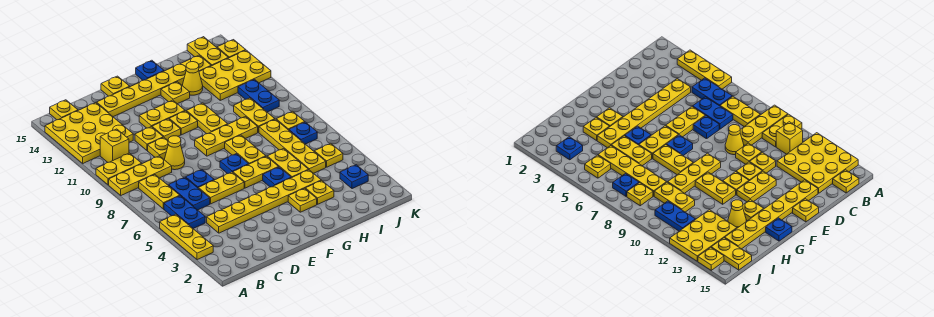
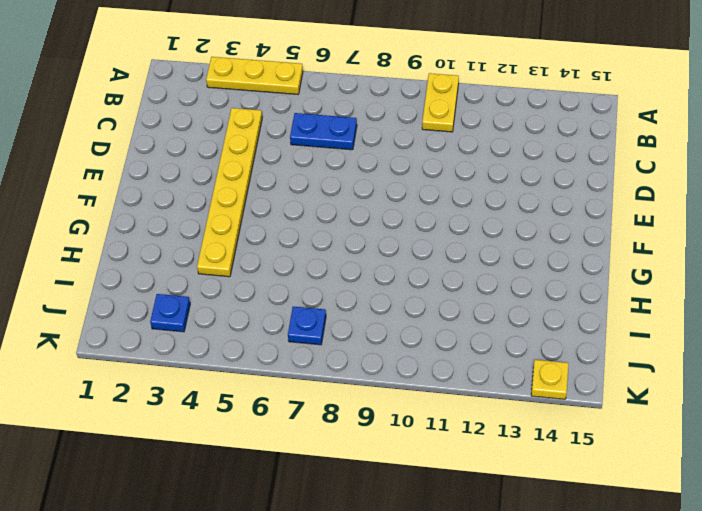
none -> yellow plate A9:C9 level 1
none -> yellow plate A12:C14 level 1
none -> blue plate B5:B6 level 1
none -> yellow plate B7:B8 level 1

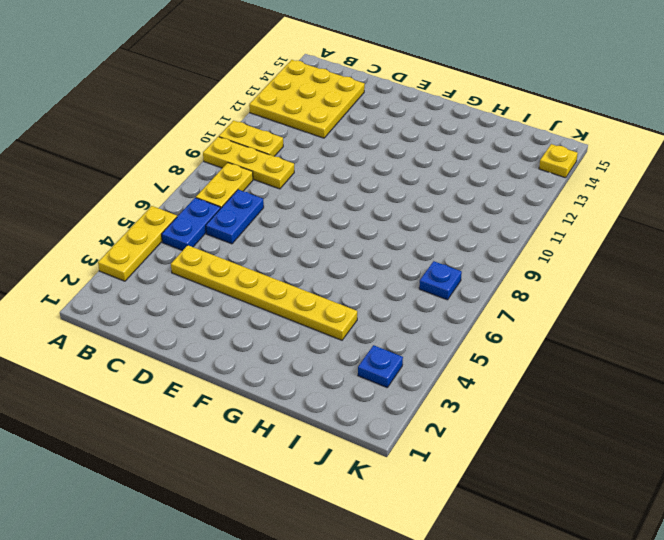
none -> yellow brick B11 level 1
none -> yellow plate B15 level 1
none -> yellow plate D6:E6 level 1
none -> blue plate D7 level 1

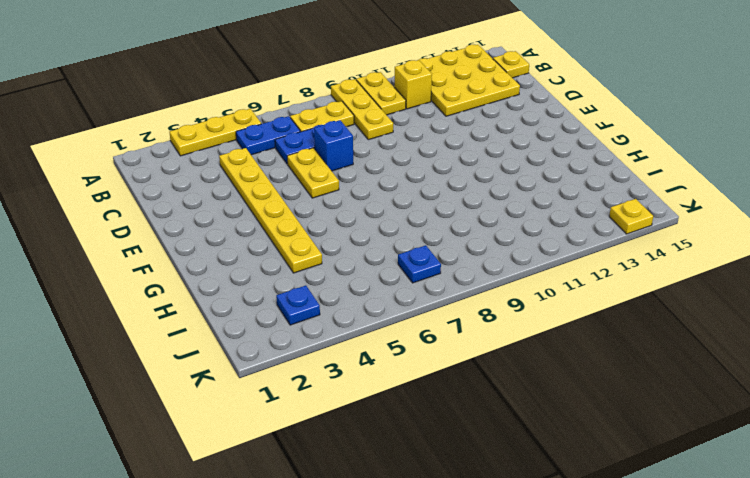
blue brick D7 level 1 -> blue plate D7 level 1
none -> yellow cone D9 level 1
none -> yellow plate D10 level 1
none -> yellow plate D11 level 1
none -> yellow plate D14:I14 level 1

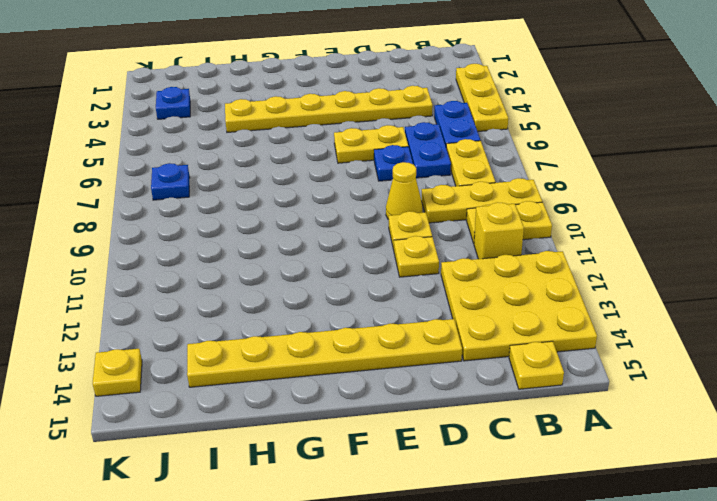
none -> yellow plate E11 level 1
none -> yellow plate E12:F12 level 1
none -> yellow plate E15 level 1
none -> yellow plate F6:G6 level 1

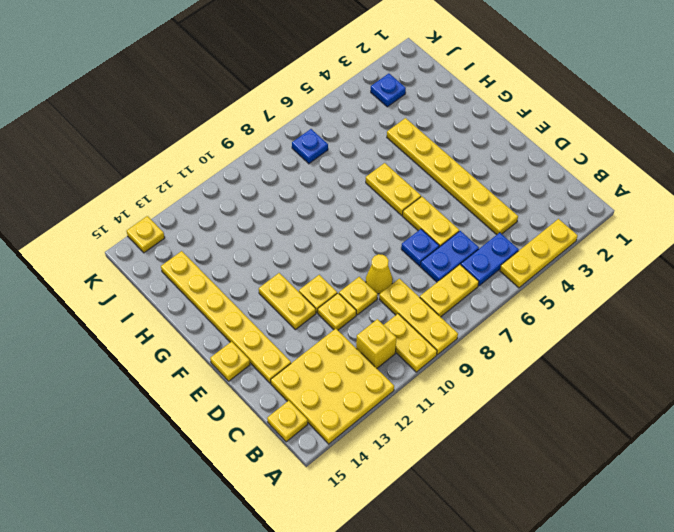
none -> blue plate F7 level 1
none -> yellow plate F9:H9 level 1
none -> yellow plate F11 level 1
none -> yellow plate G3 level 1

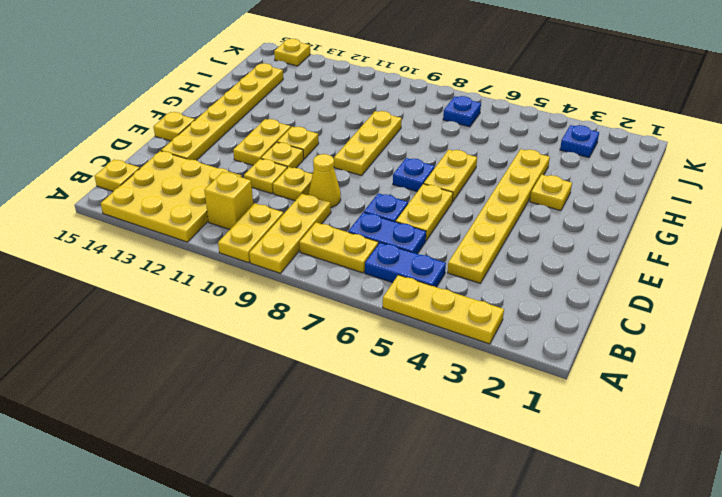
none -> blue plate G5 level 1
none -> yellow plate G7:G8 level 1
none -> yellow plate G10:G11 level 1
none -> yellow plate G13 level 1

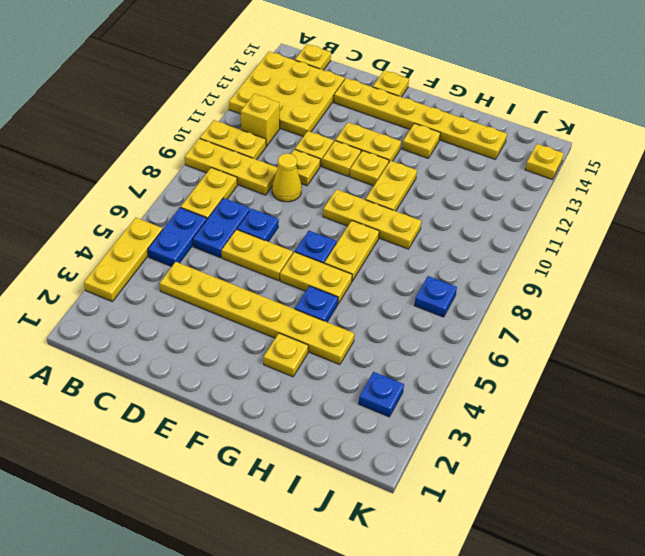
none -> blue plate G15 level 1
none -> yellow plate H3 level 1
none -> yellow plate H5:H6 level 1
none -> yellow cone H13 level 1

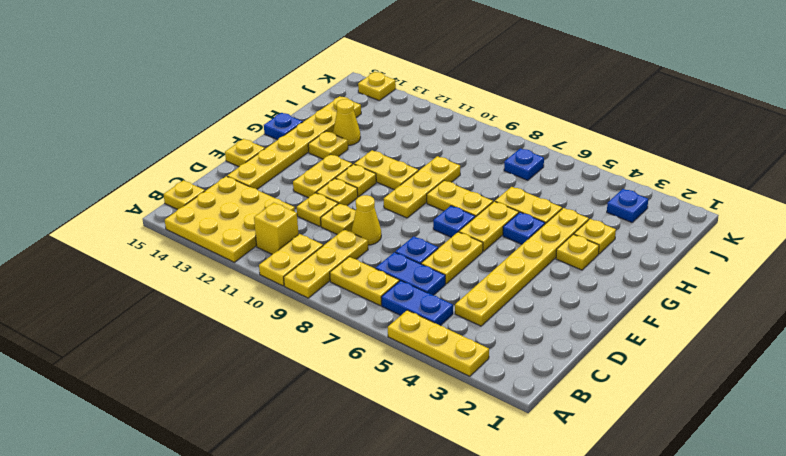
none -> yellow plate I5:I8 level 1
none -> yellow plate I9:I10 level 1
none -> yellow plate I12:K13 level 1
none -> yellow plate J5 level 1

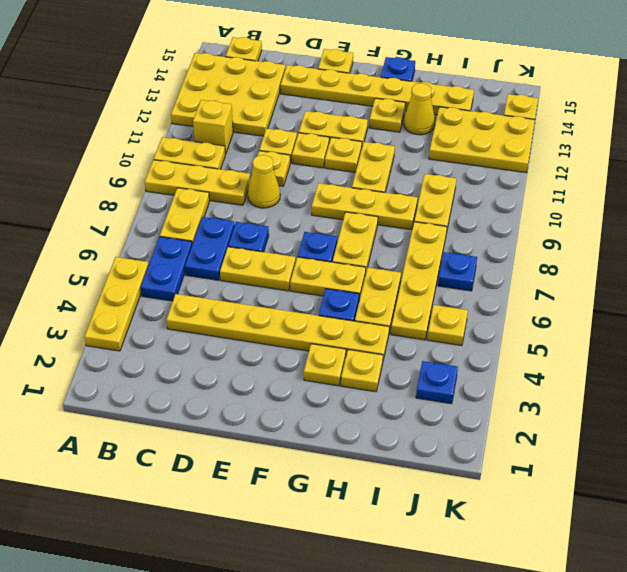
none -> yellow plate J8 level 1
none -> blue plate J10:J11 level 1
none -> yellow plate J14:J15 level 1

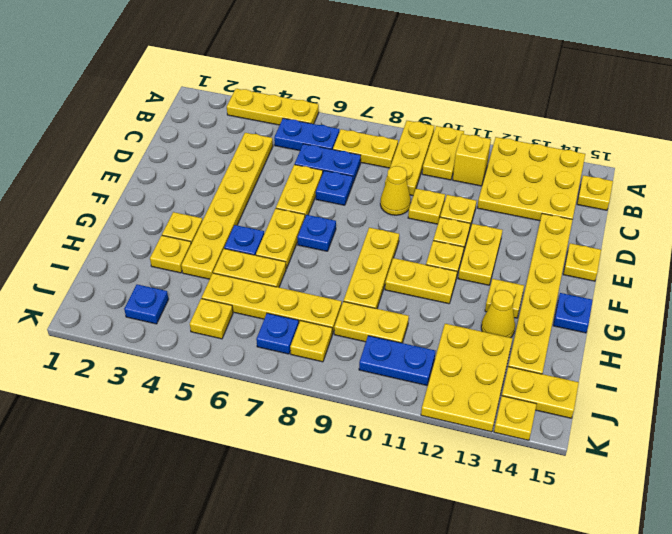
none -> yellow plate G7:G8 level 1

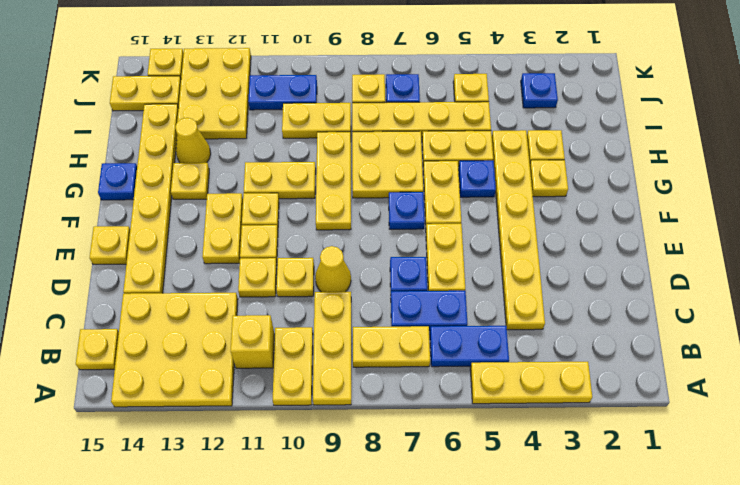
yellow plate G7:H8 level 1 -> yellow plate G7:G8 level 1

